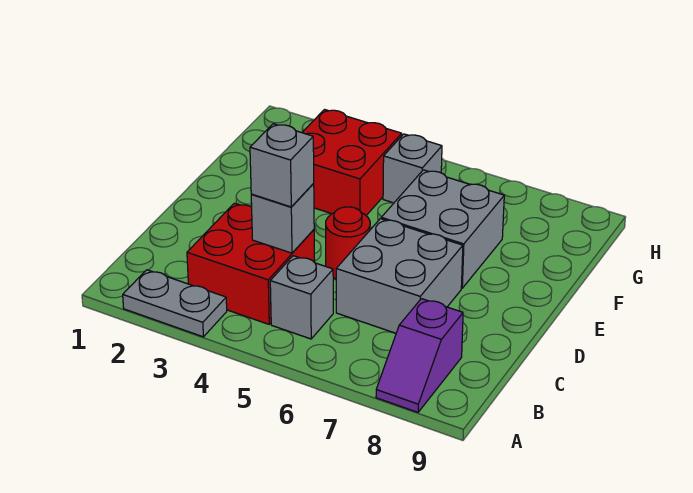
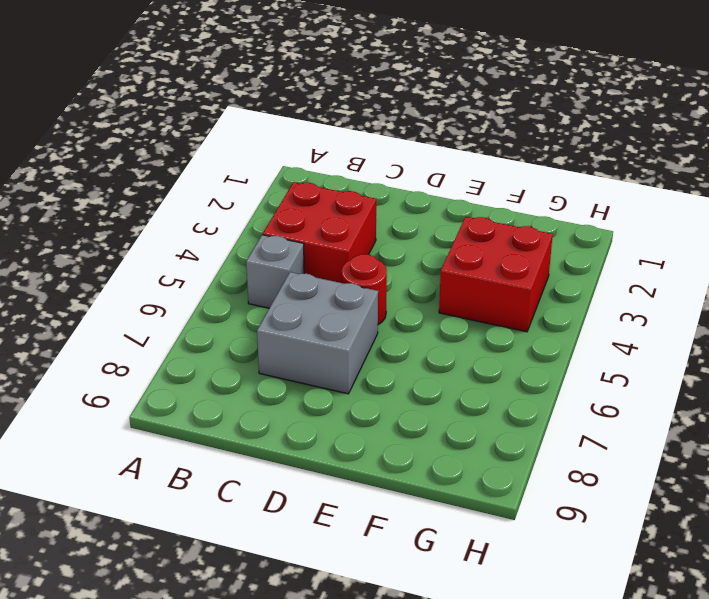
none -> grey plate A2:A3 level 1
none -> purple slope A8:B8 level 1 top B

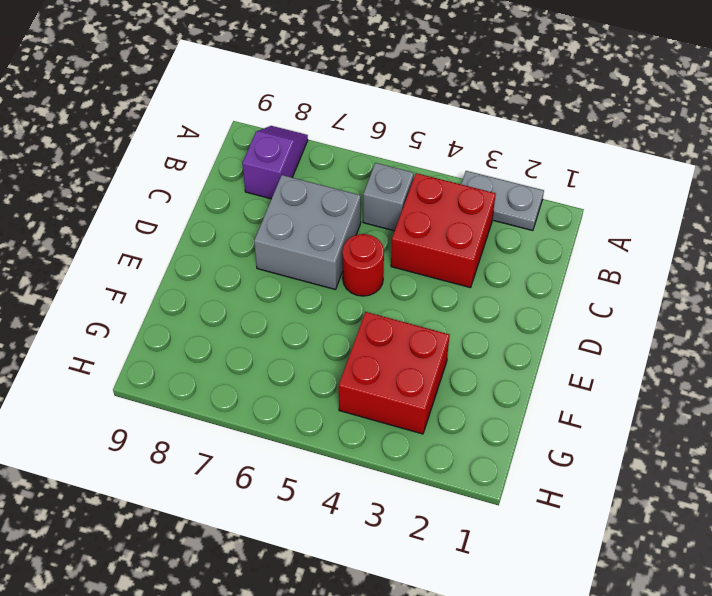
none -> grey brick E6:F7 level 1
none -> grey brick G5 level 1

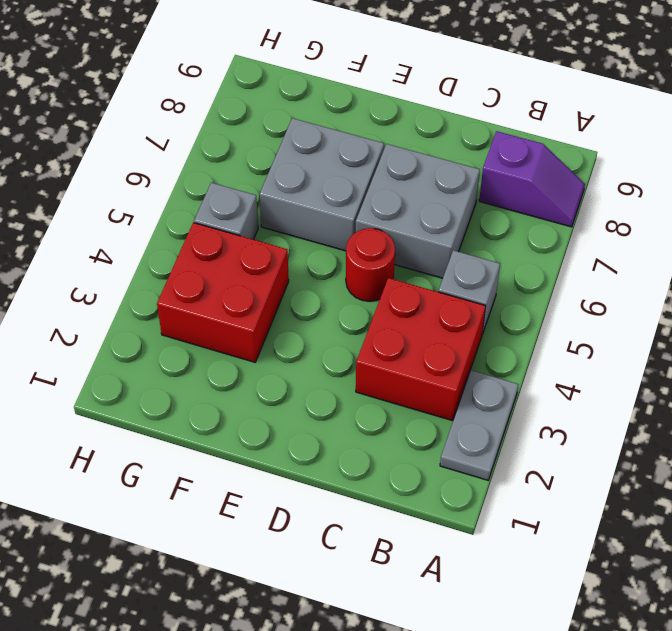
none -> grey brick C4 level 2
none -> grey brick C4 level 3

